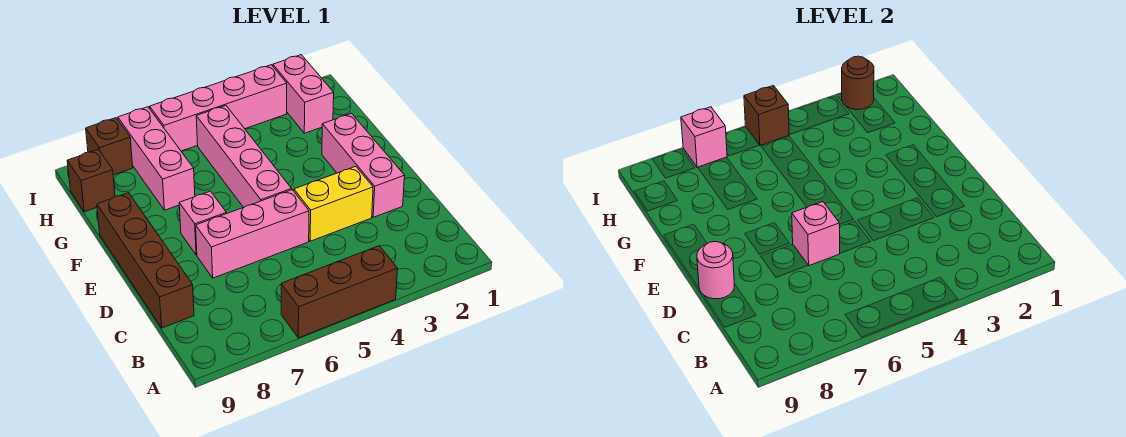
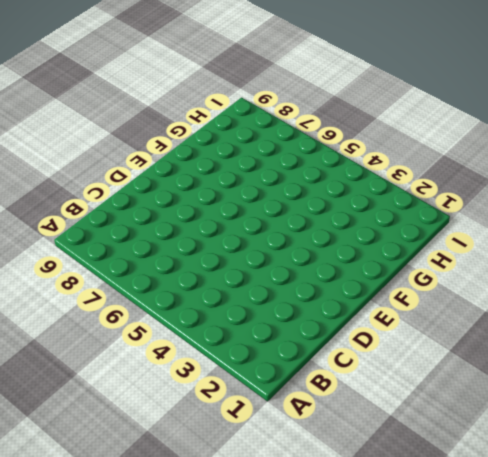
none -> brown brick A4:A6 level 1
none -> brown brick C9:F9 level 1
none -> pink brick D2:F2 level 1

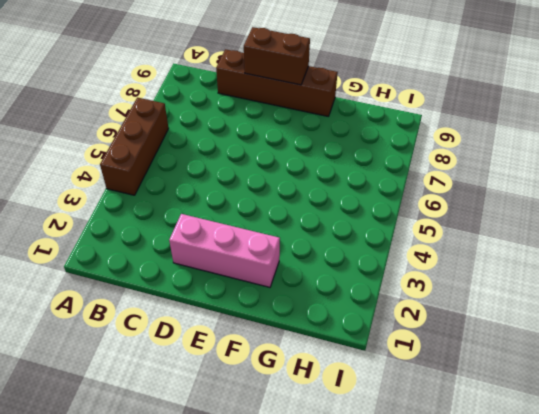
brown brick D9:E9 level 2 -> pink round brick D9 level 2
none -> yellow brick D3:D4 level 1
none -> pink brick D5:D7 level 1
none -> pink brick E5:H5 level 1

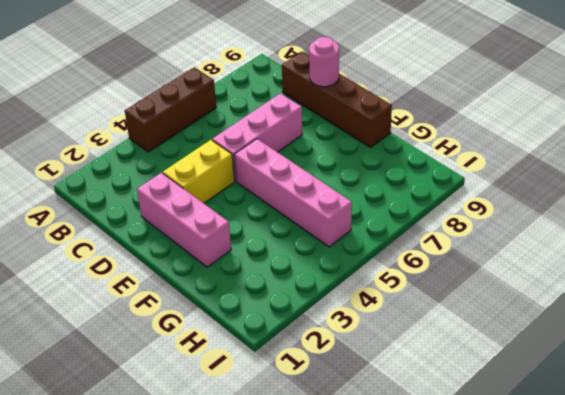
none -> pink brick E7 level 1
none -> pink brick G7:I7 level 1
none -> pink brick H2:I2 level 1

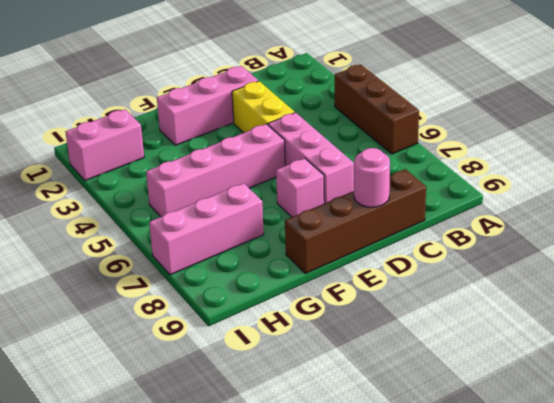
none -> brown brick H9 level 1
none -> pink brick I3:I6 level 1
none -> brown brick I8 level 1

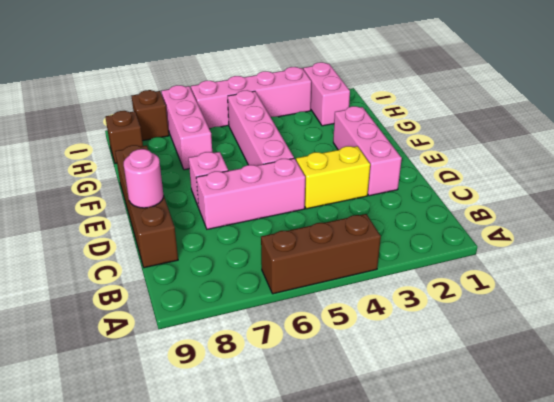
none -> pink brick D6 level 2
none -> brown round brick I2 level 2
none -> brown brick I5 level 2

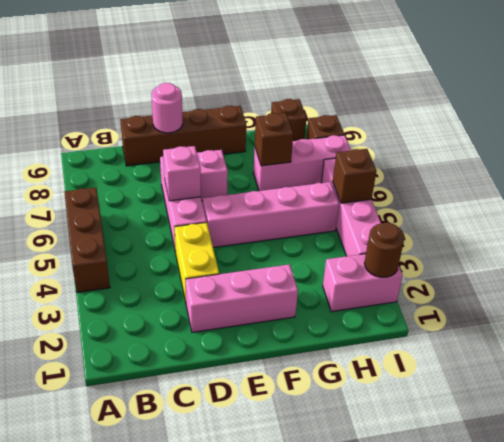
brown brick G7 level 2 -> none
none -> pink brick I7 level 2

